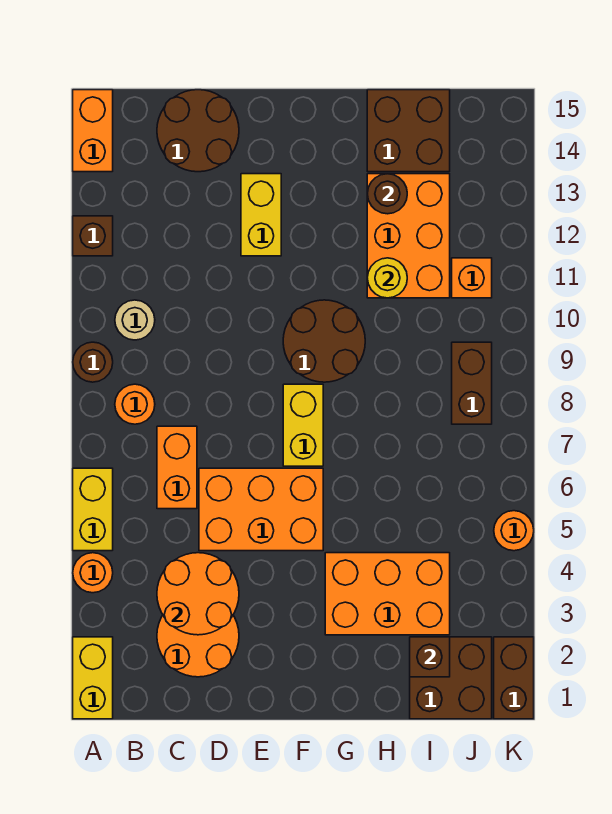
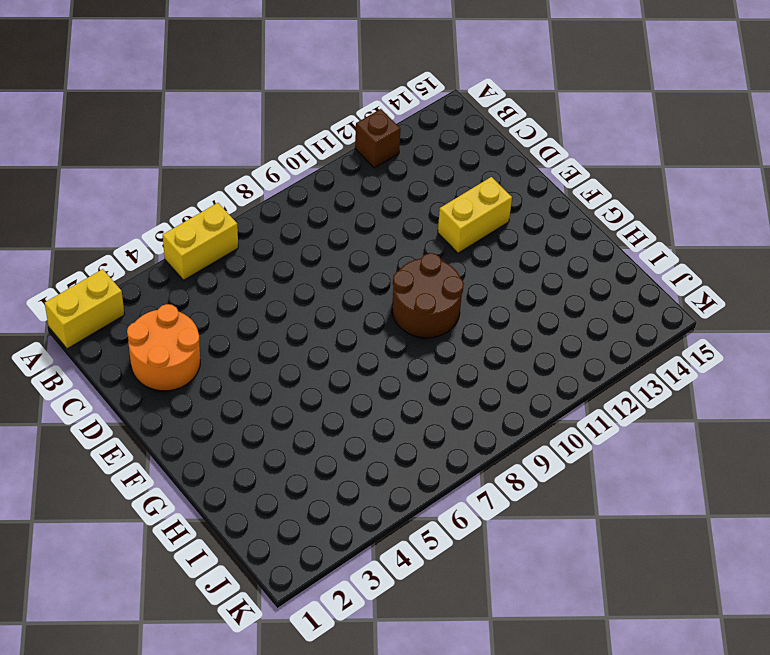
none -> orange round brick A4 level 1
none -> brown round brick A9 level 1
none -> orange brick A14:A15 level 1

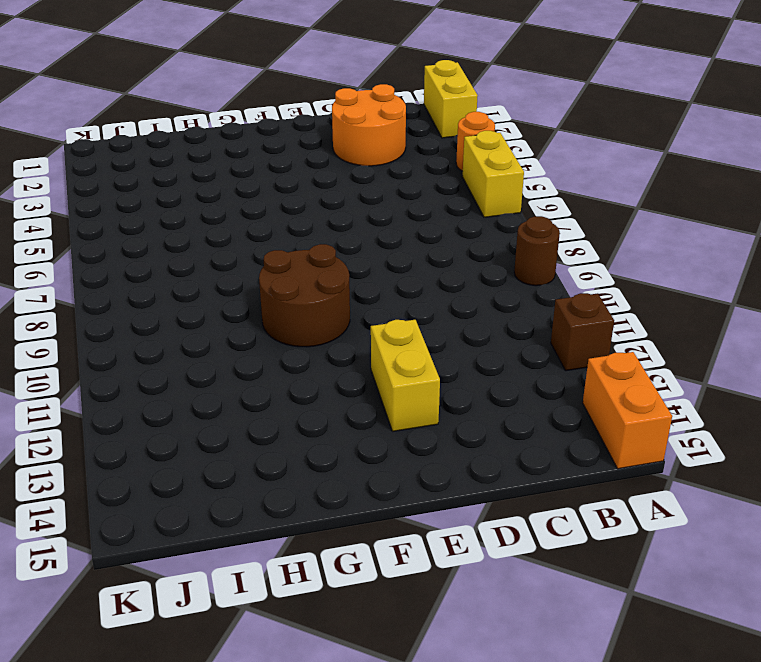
none -> orange round brick B8 level 1
none -> tan round brick B10 level 1
none -> orange brick C6:C7 level 1

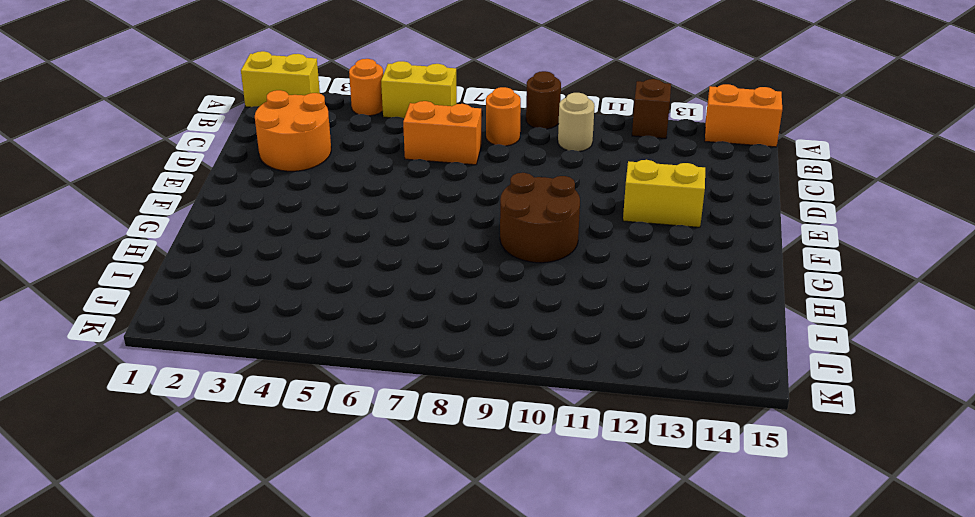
none -> brown round brick C14:D15 level 1
none -> orange brick D5:F6 level 1
none -> yellow brick F7:F8 level 1

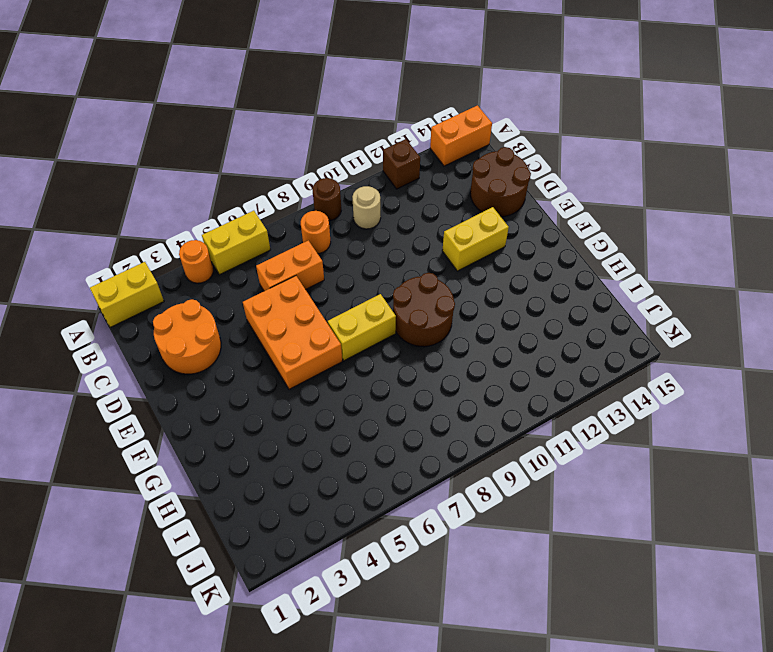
none -> orange brick G3:I4 level 1
none -> orange brick H11:I13 level 1
none -> brown brick H14:I15 level 1

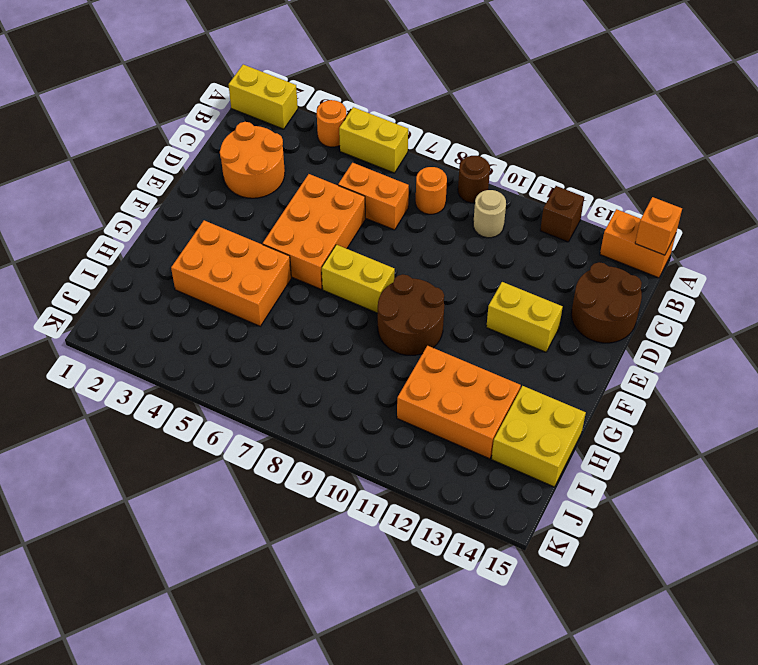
orange brick A15 level 2 -> orange brick J11 level 1
orange brick G3:H5 level 1 -> orange brick G3:I4 level 1
yellow brick H14:I15 level 1 -> brown brick H14:I15 level 1
none -> brown brick I1:J2 level 1
none -> brown brick J8:J9 level 1
none -> brown brick K1:K2 level 1

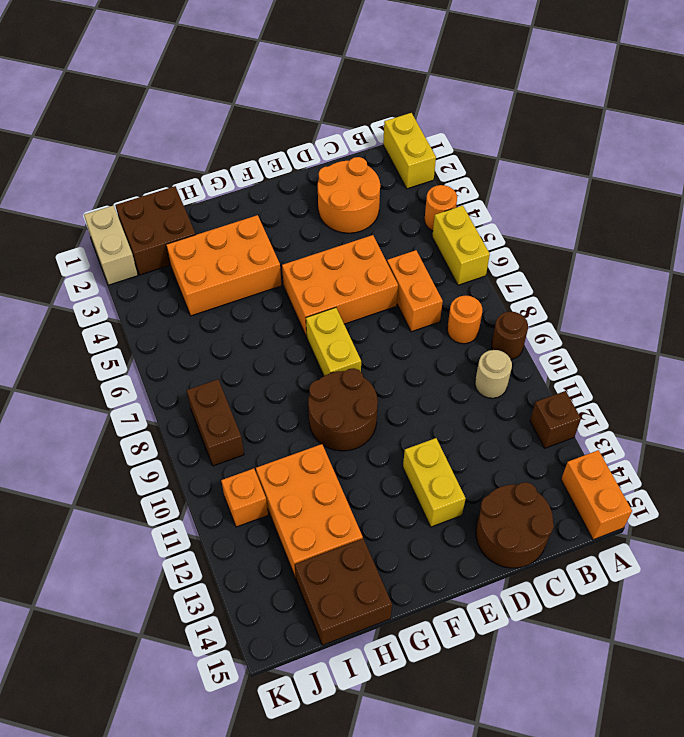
tan brick K1:K2 level 1 -> brown brick K1:K2 level 1
none -> orange round brick K5 level 1
none -> orange round brick C3:D4 level 2
none -> yellow round brick H11 level 2

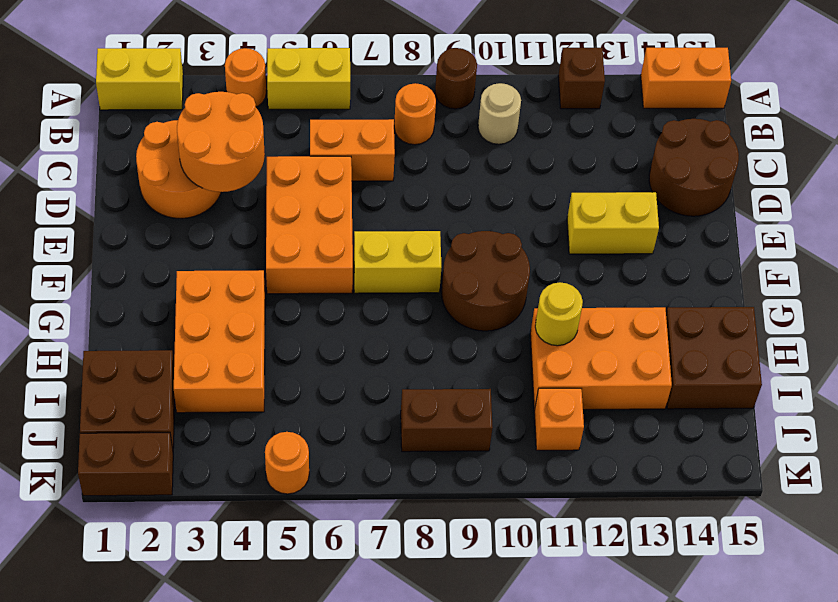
none -> brown round brick H13 level 2
none -> brown brick I2 level 2

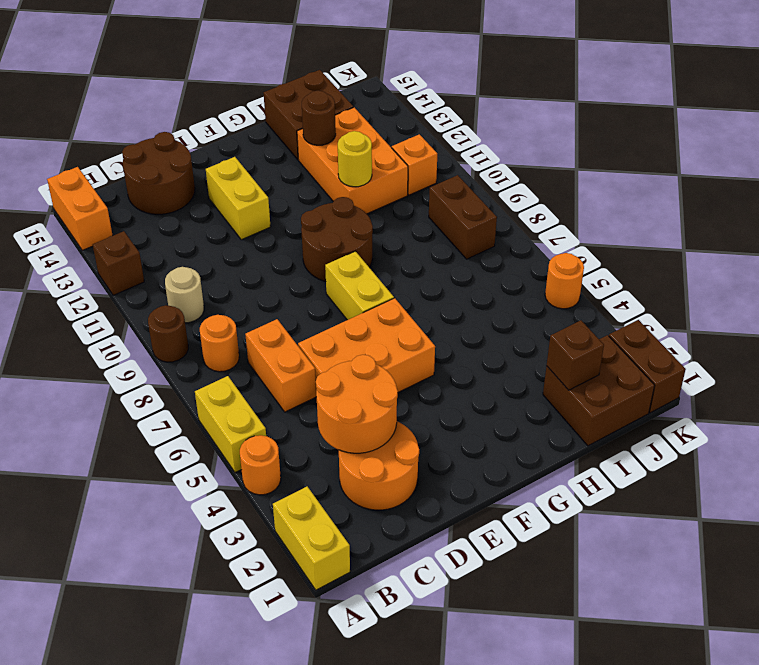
none -> orange brick G3:I4 level 1

